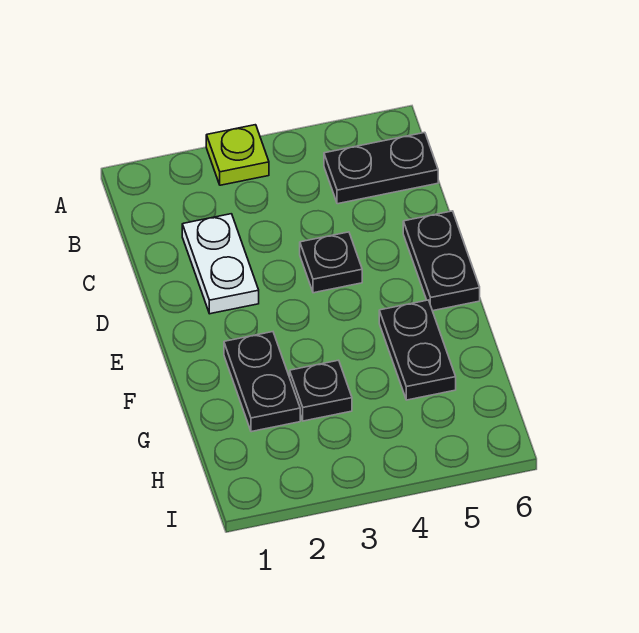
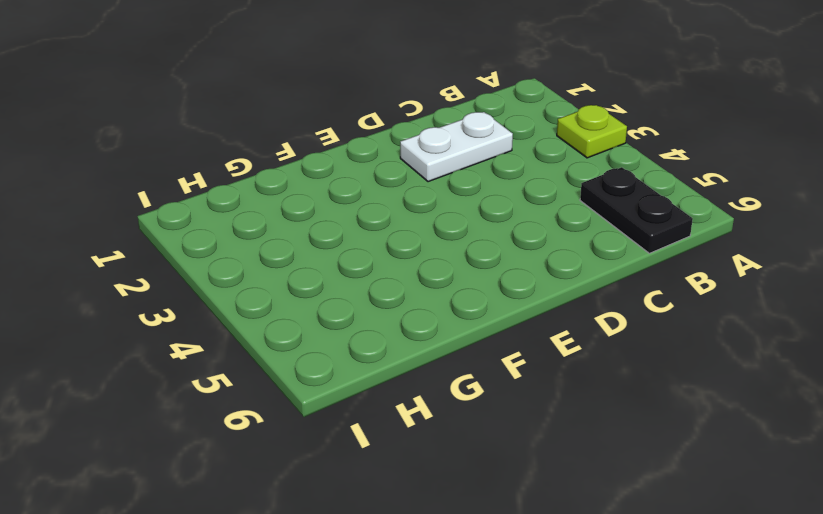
none -> black plate D4 level 1
none -> black plate D6:E6 level 1

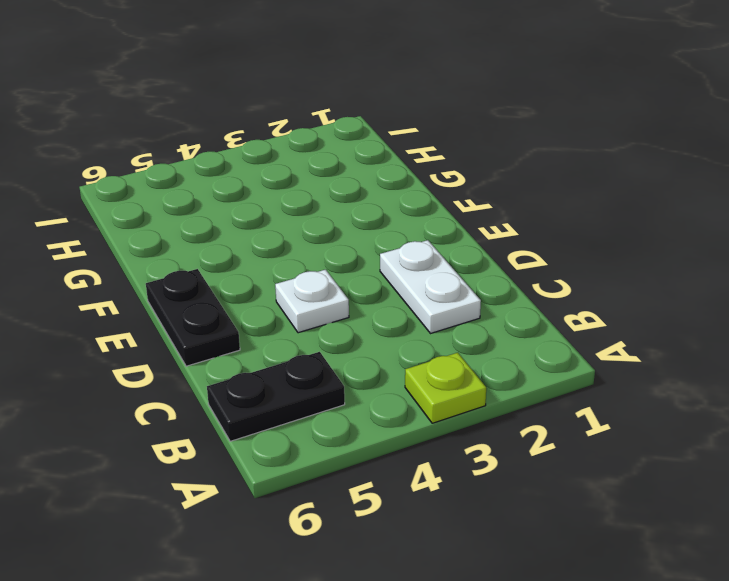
white plate D4 level 1 -> black plate D4 level 1
none -> black plate F2:G2 level 1
none -> black plate F5:G5 level 1

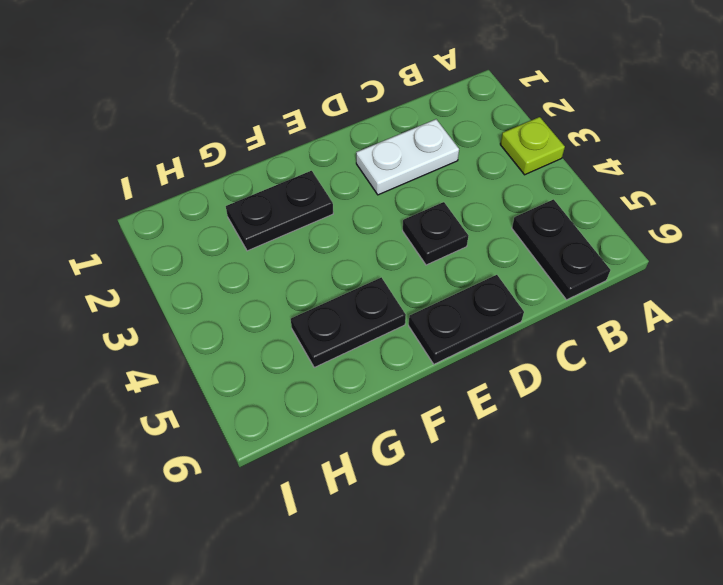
none -> black plate G3 level 1

